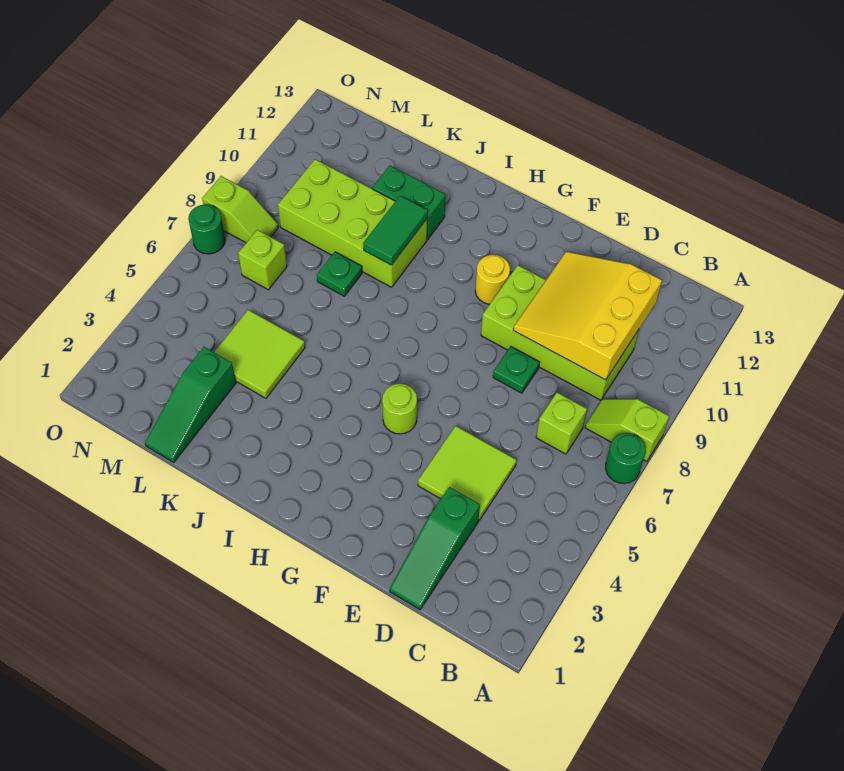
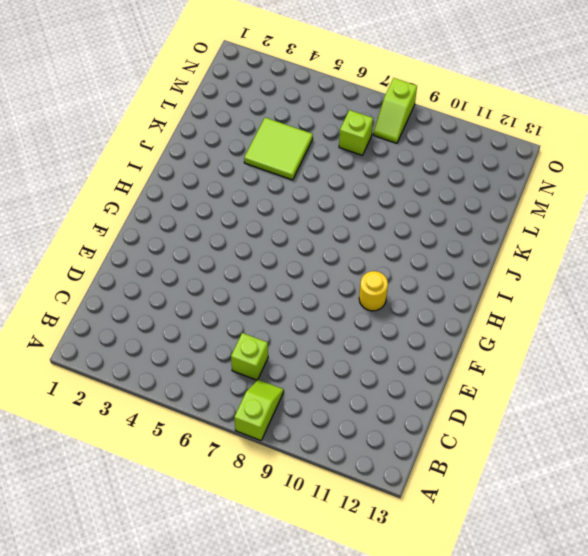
none -> green round brick A7 level 1
none -> lime brick C9:F10 level 1
none -> green slope D1:D3 level 1 top 3

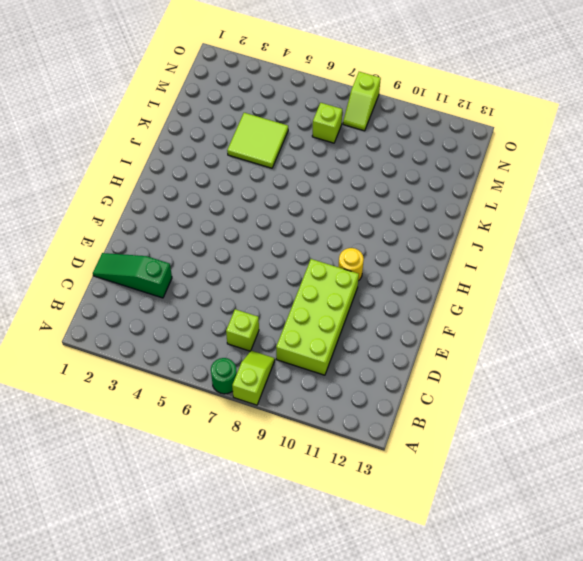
none -> lime tile D4:E5 level 1
none -> green plate E8 level 1
none -> lime round brick G5 level 1

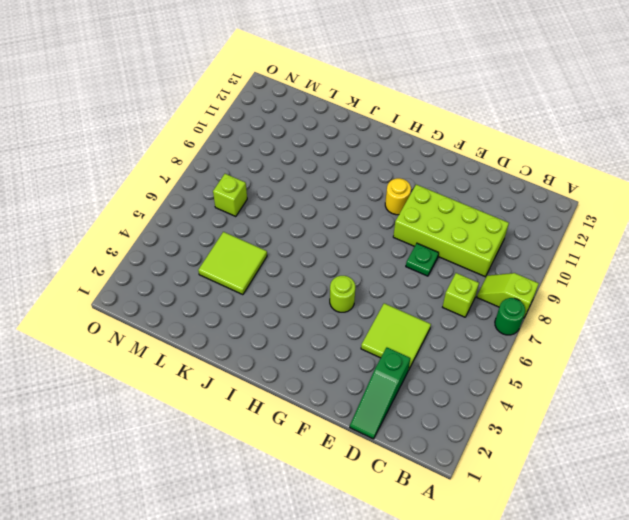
none -> lime brick J9:M10 level 1
none -> green brick J11:K11 level 1
none -> green plate K8 level 1

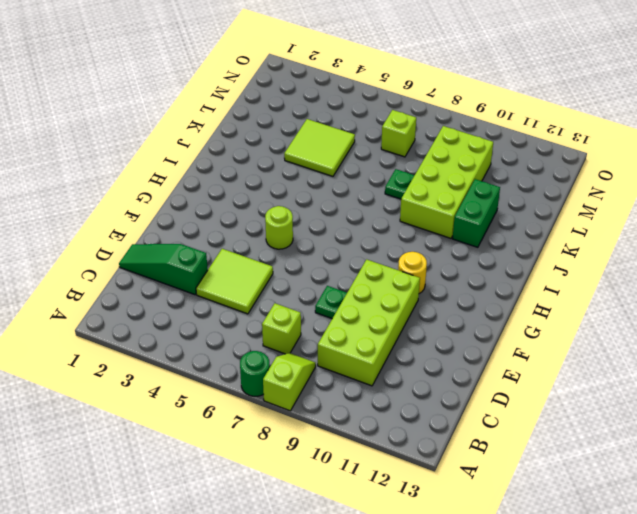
none -> green slope L1:L3 level 1 top 3
none -> lime slope N8:O8 level 1 top O
none -> green round brick O7 level 1

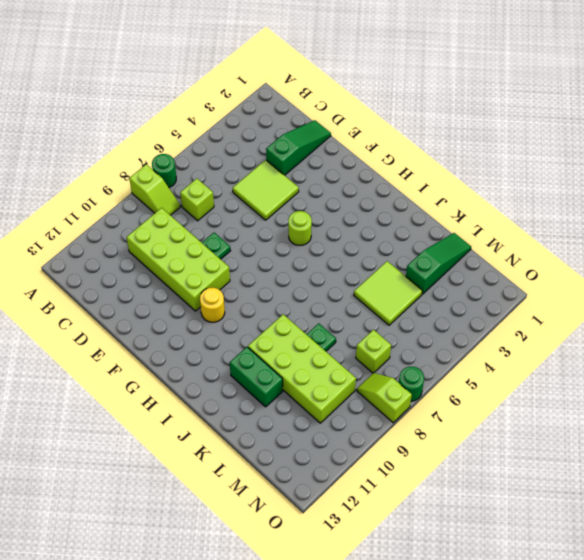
none -> yellow slope C9:E11 level 2 top C
none -> green tile J9:J10 level 2

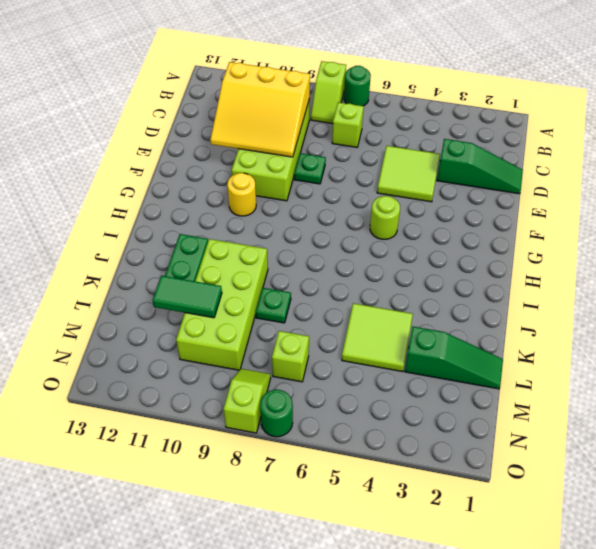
green tile L10:L11 level 2 -> green tile J9:J10 level 2

